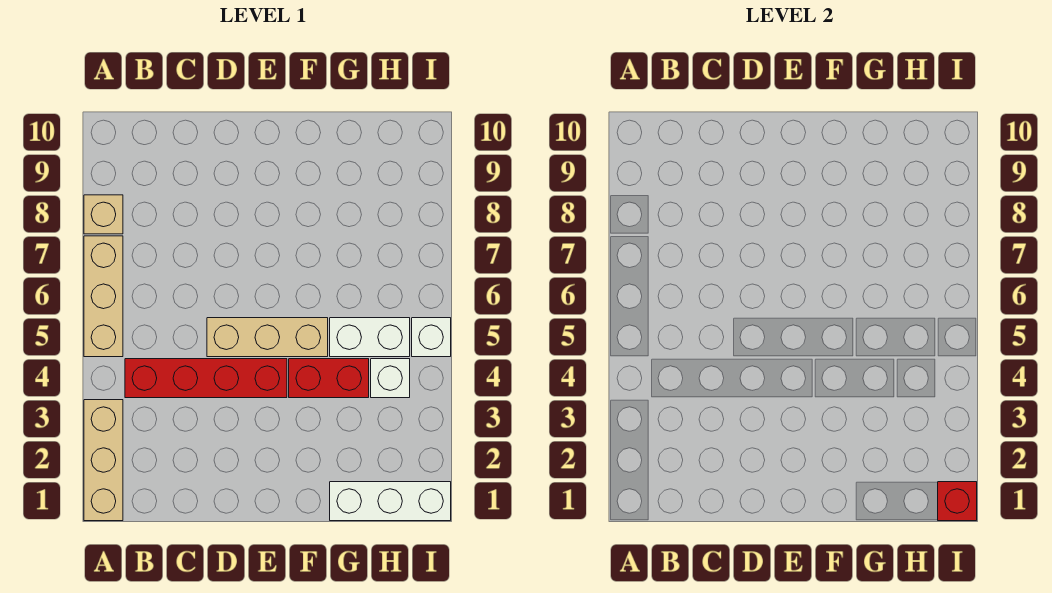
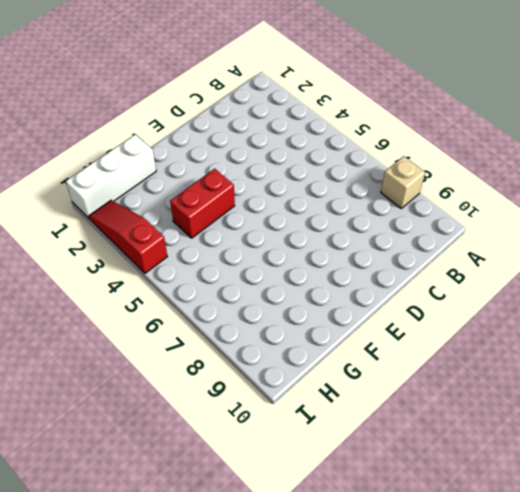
red slope I2:I4 level 1 top 4 -> none
none -> tan brick A1:A3 level 1
none -> tan brick A5:A7 level 1

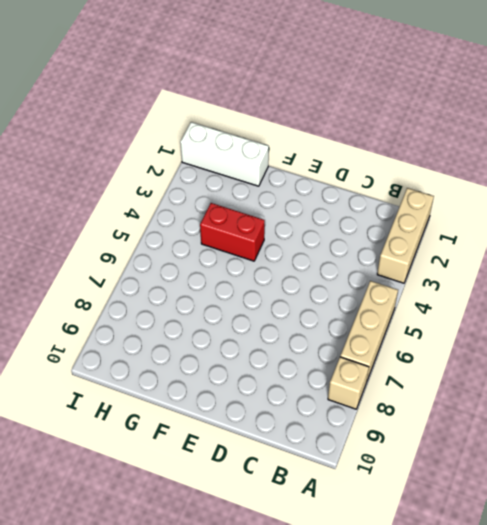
none -> red brick B4:E4 level 1
none -> tan brick D5:F5 level 1

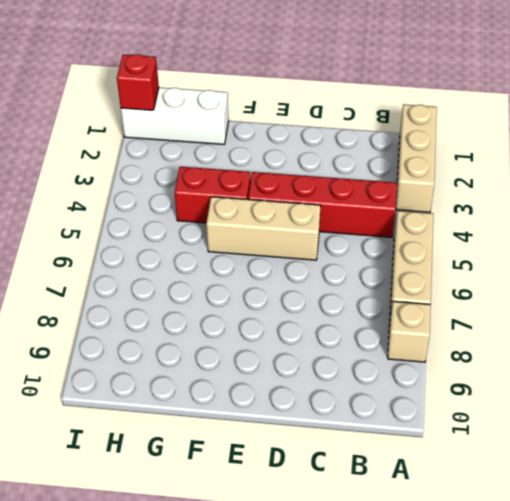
none -> white brick G5:H5 level 1
none -> white brick H4 level 1

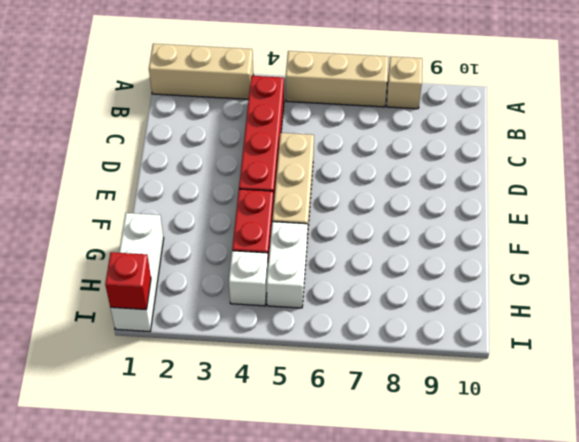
none -> white brick I5 level 1

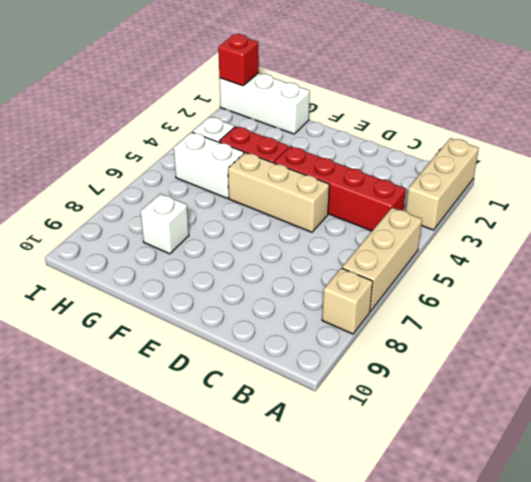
white brick G8 level 1 -> white brick I5 level 1

